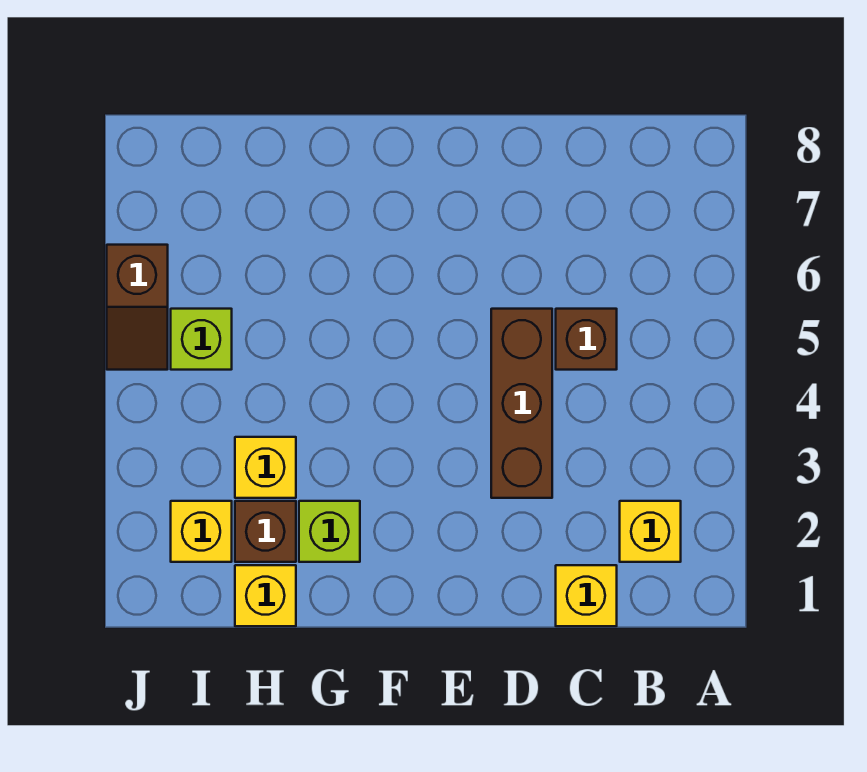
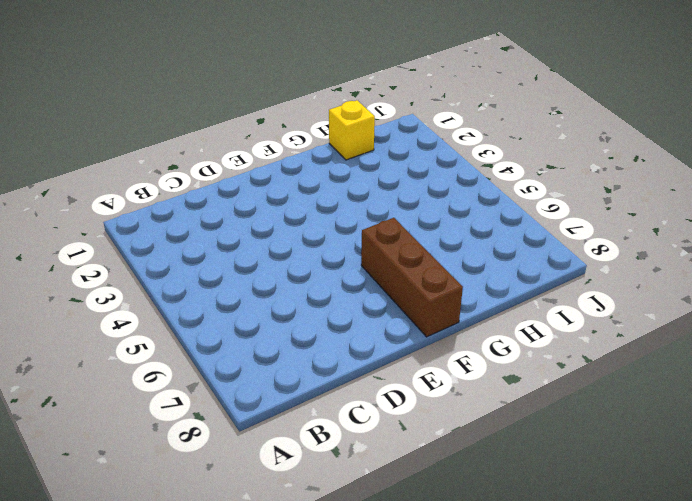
brown brick F6:F8 level 1 -> brown brick D3:D5 level 1
none -> yellow brick B2 level 1
none -> yellow brick C1 level 1

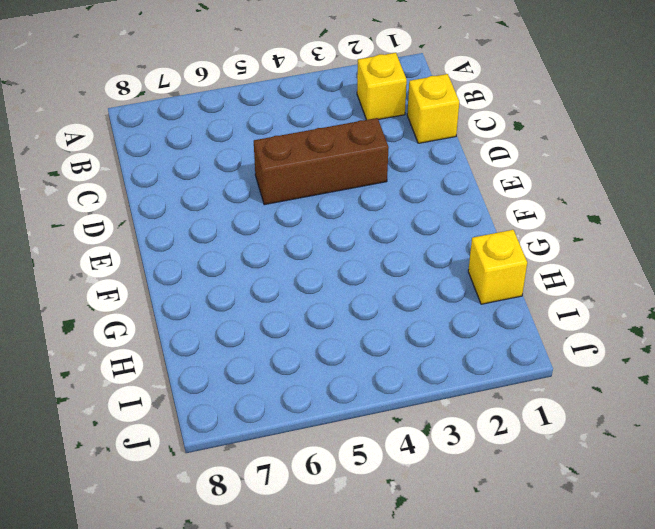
none -> brown brick C5 level 1
none -> lime brick G2 level 1

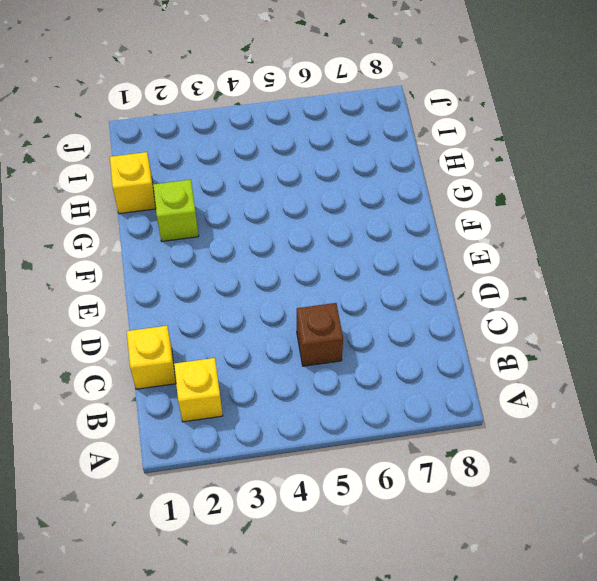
none -> brown brick D3:D5 level 1
none -> brown brick H2 level 1

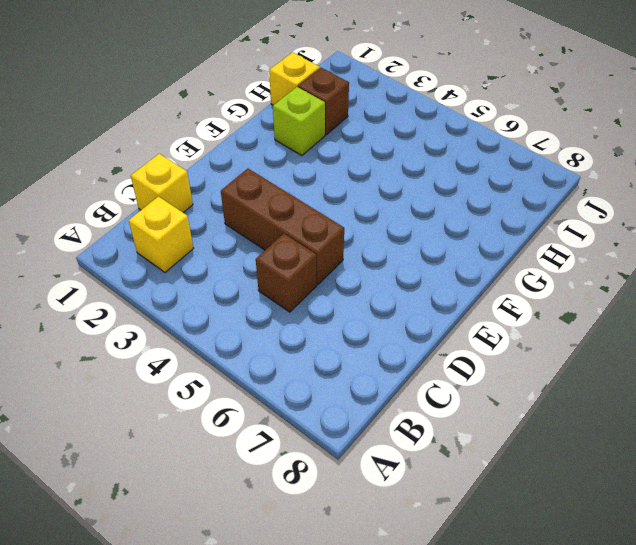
none -> yellow brick H3 level 1
none -> yellow brick I2 level 1

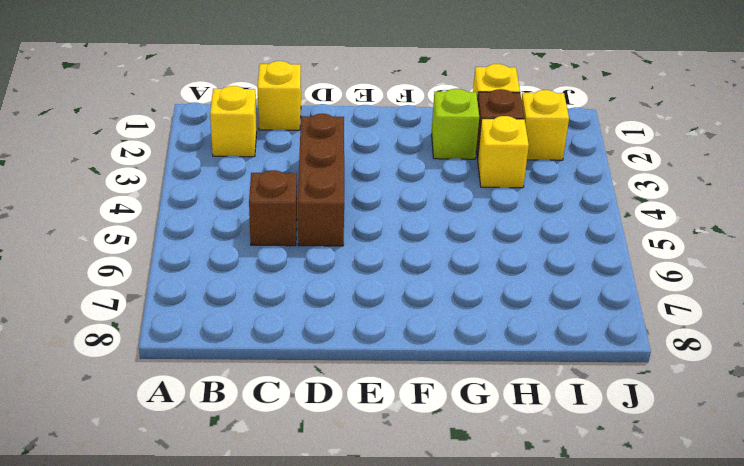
none -> lime brick I5 level 1
none -> brown slope J5:J6 level 1 top 6

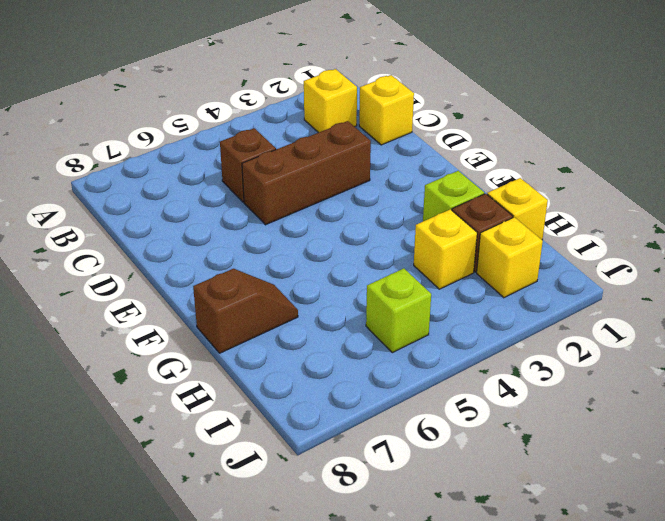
brown slope G7:G8 level 1 top 8 -> brown slope J5:J6 level 1 top 6

